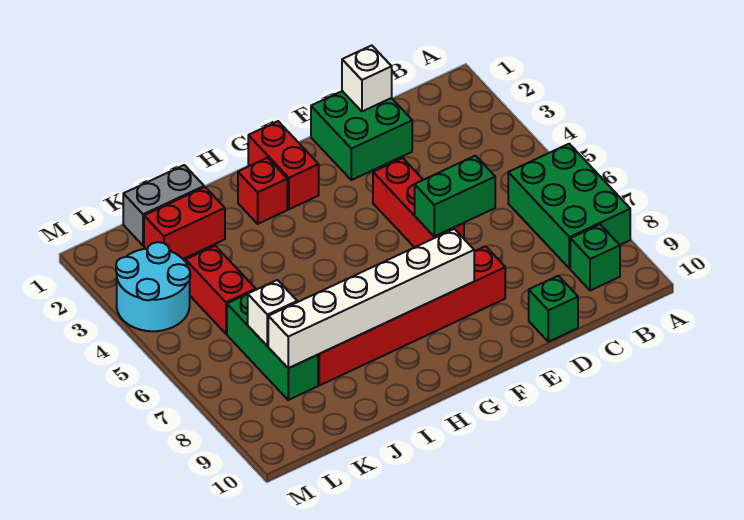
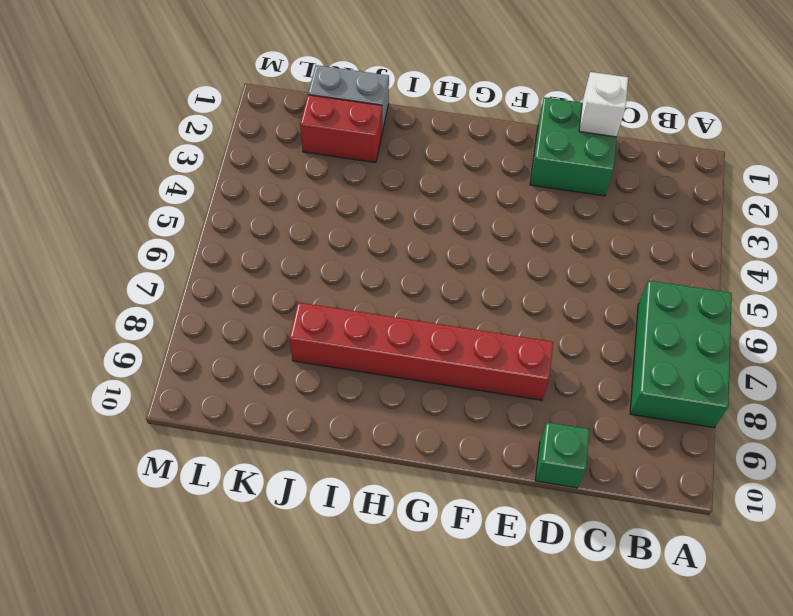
none -> green brick B9 level 1
none -> red brick E4:E6 level 1
none -> red brick G1:G2 level 1

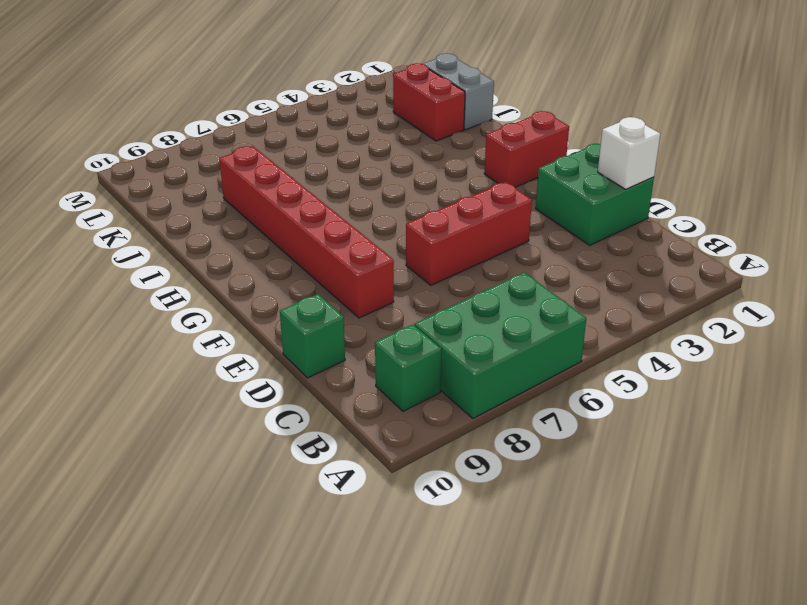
none -> red brick H2 level 1
none -> red brick K4:K5 level 1
none -> green brick K6:K8 level 1

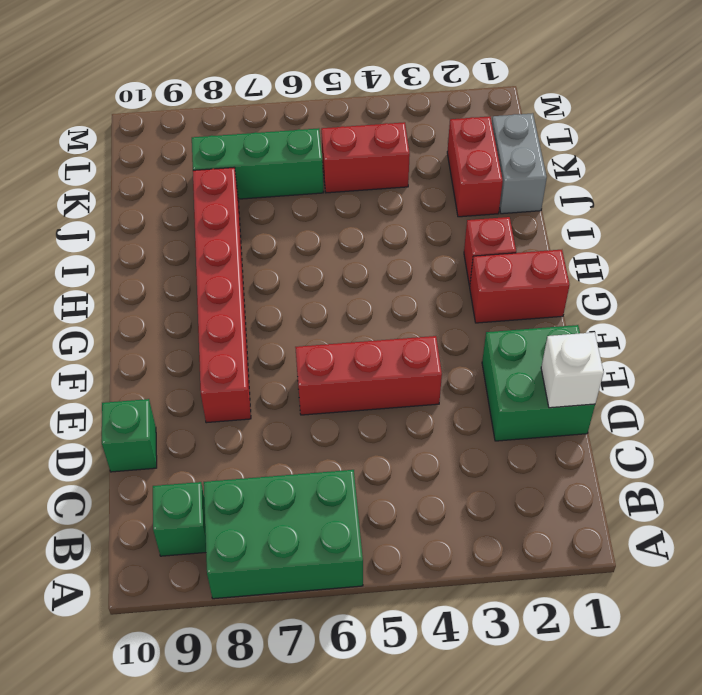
none -> cyan round brick L3:M4 level 1
none -> green brick D6:E6 level 2
none -> white brick F8:K8 level 2

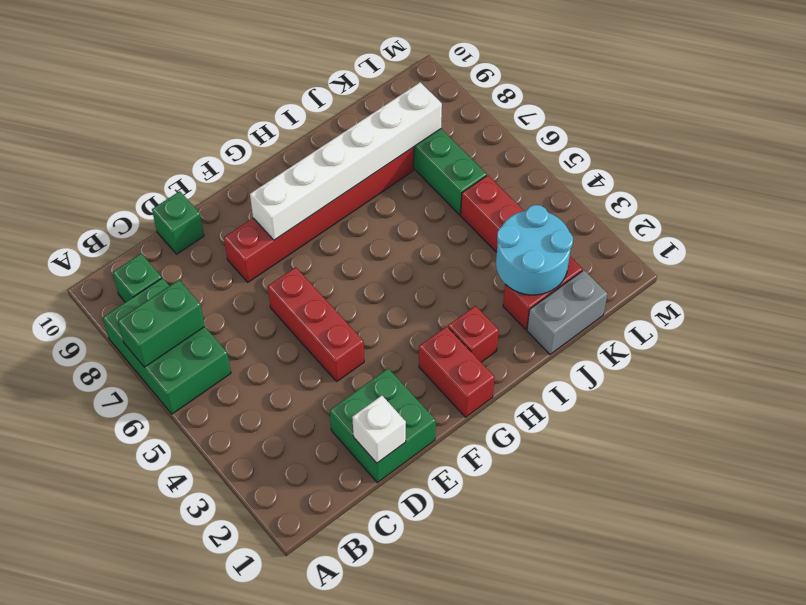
green brick A7:B7 level 2 -> green brick D6:E6 level 2
cyan round brick J2:K3 level 2 -> cyan round brick L3:M4 level 1
none -> white brick K7 level 2

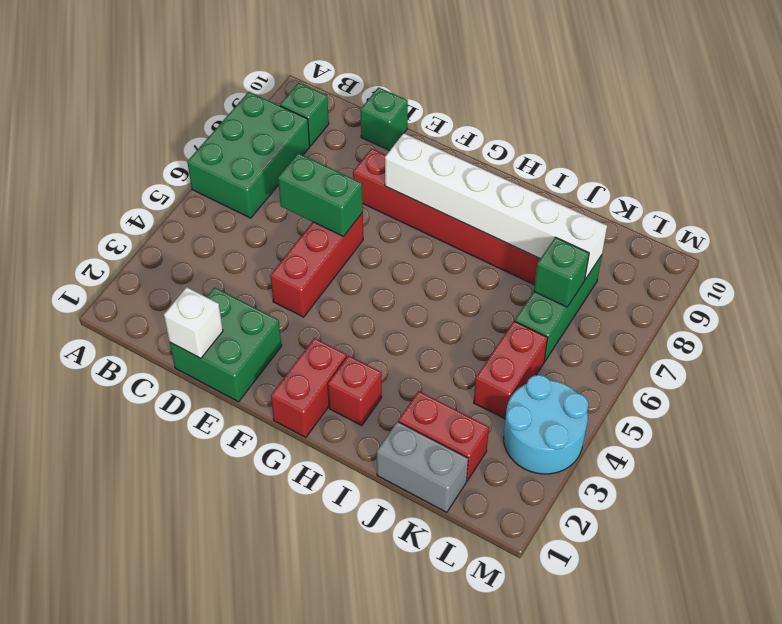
green brick K7 level 2 -> white brick K7 level 2

